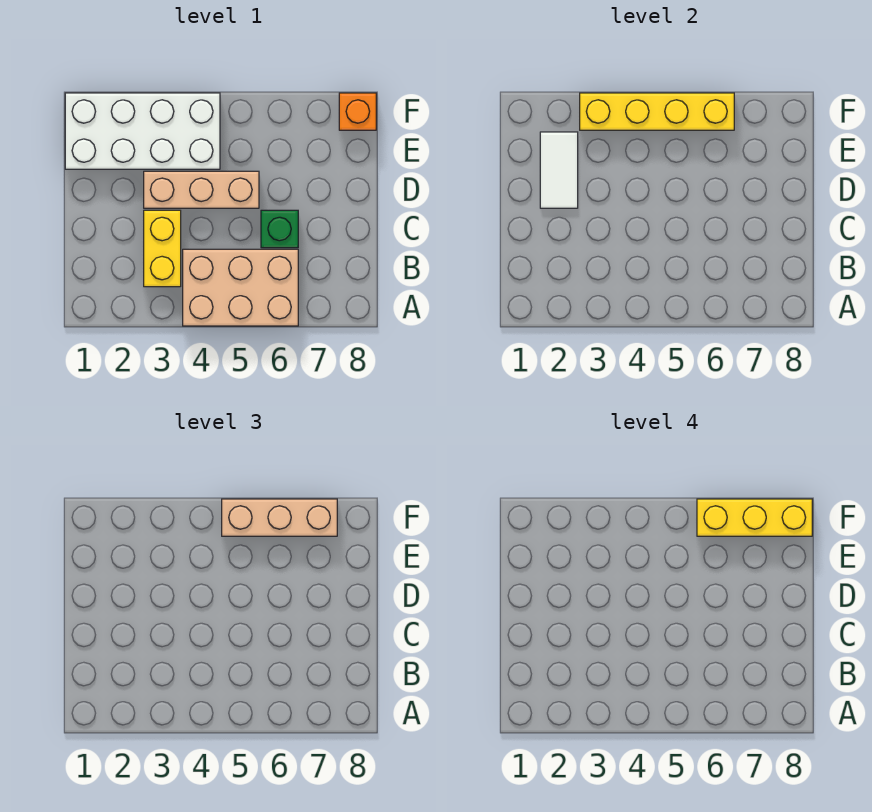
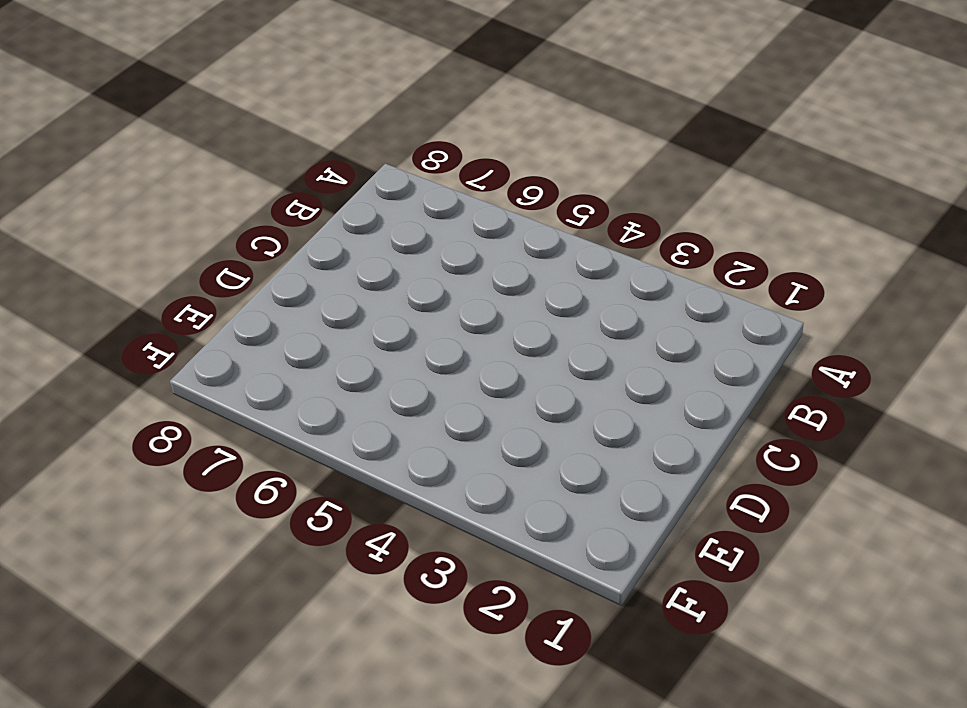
none -> tan brick A4:B6 level 1
none -> yellow brick B3:C3 level 1

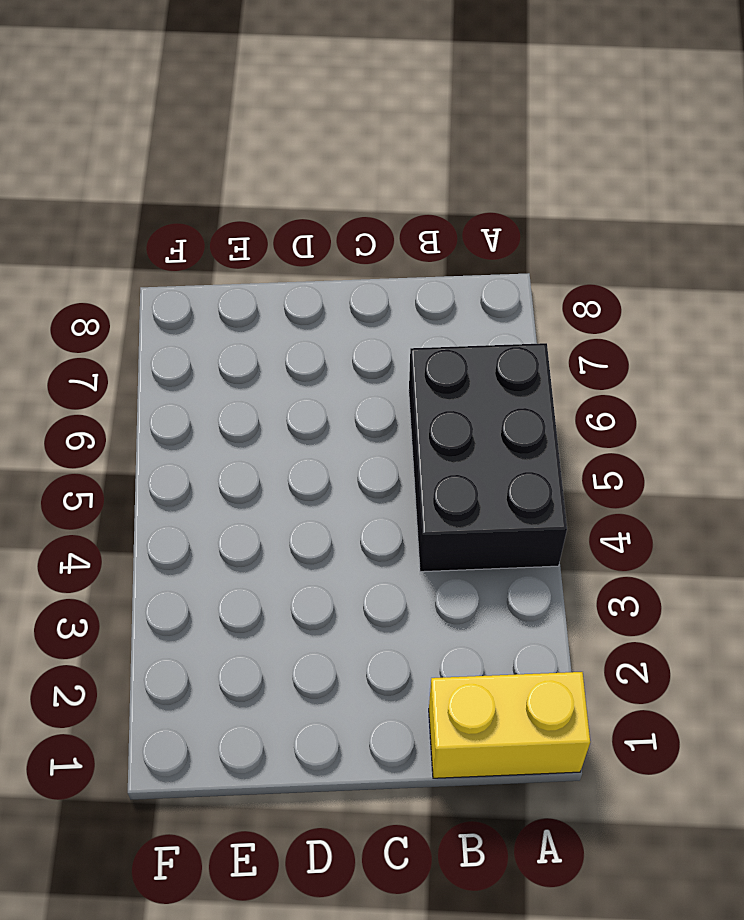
yellow brick A1:B1 level 1 -> yellow brick B3:C3 level 1
black brick A4:B6 level 1 -> tan brick A4:B6 level 1
none -> green brick C6 level 1
none -> tan brick D3:D5 level 1

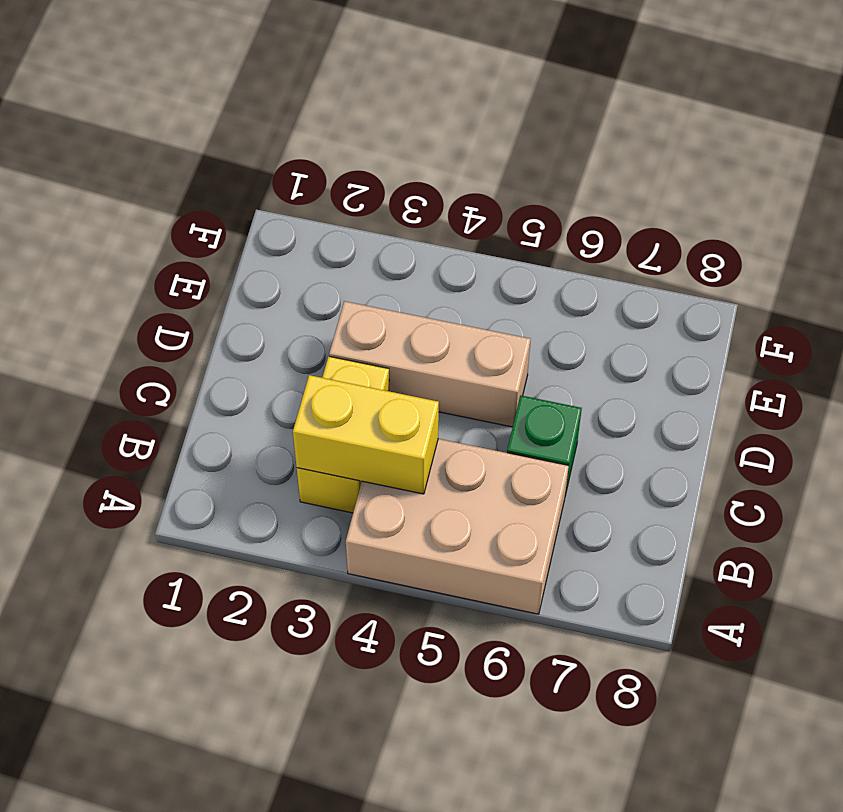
yellow brick B3:B4 level 2 -> none
none -> white brick E1:F4 level 1
none -> orange brick F8 level 1

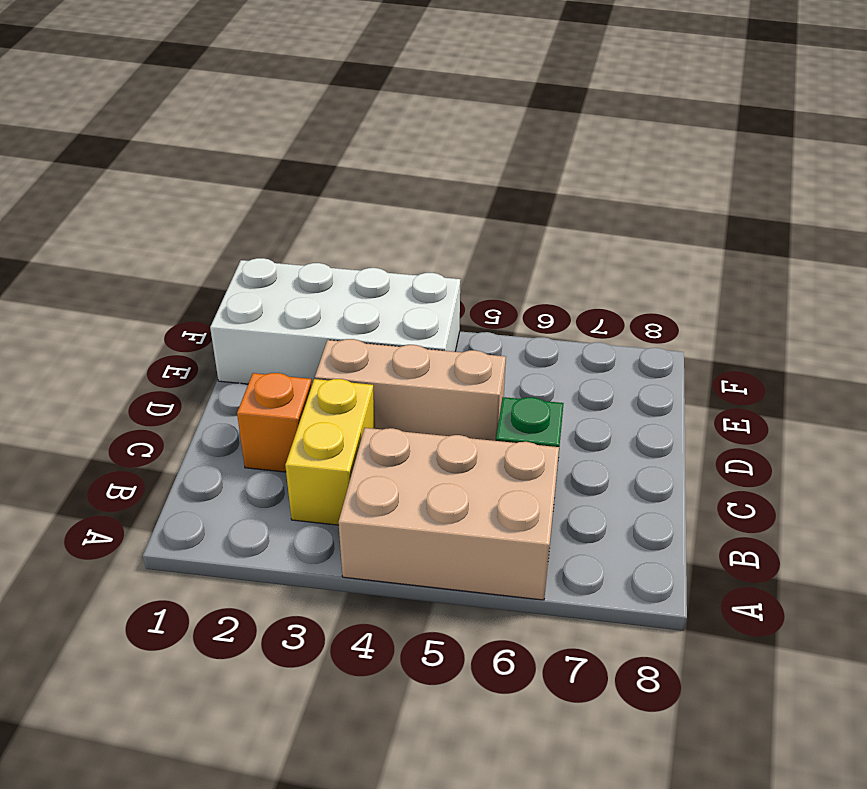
orange brick C2 level 1 -> orange brick F8 level 1
none -> white tile D2:E2 level 2
none -> yellow brick F3:F6 level 2

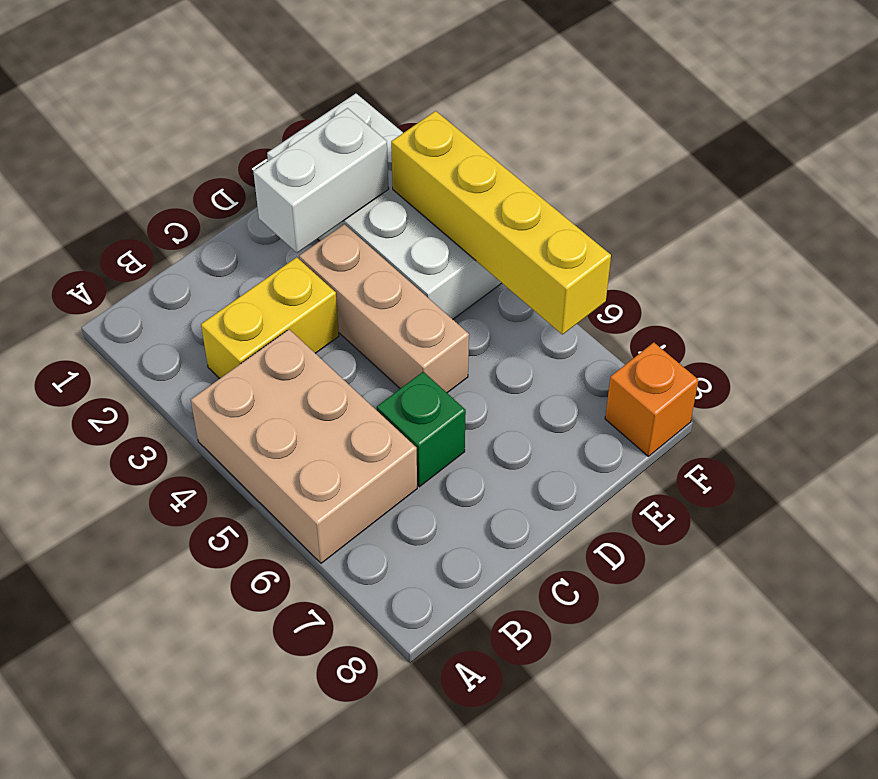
white brick D2:E2 level 2 -> white tile D2:E2 level 2
none -> tan brick F5:F7 level 3
none -> yellow brick F6:F8 level 4

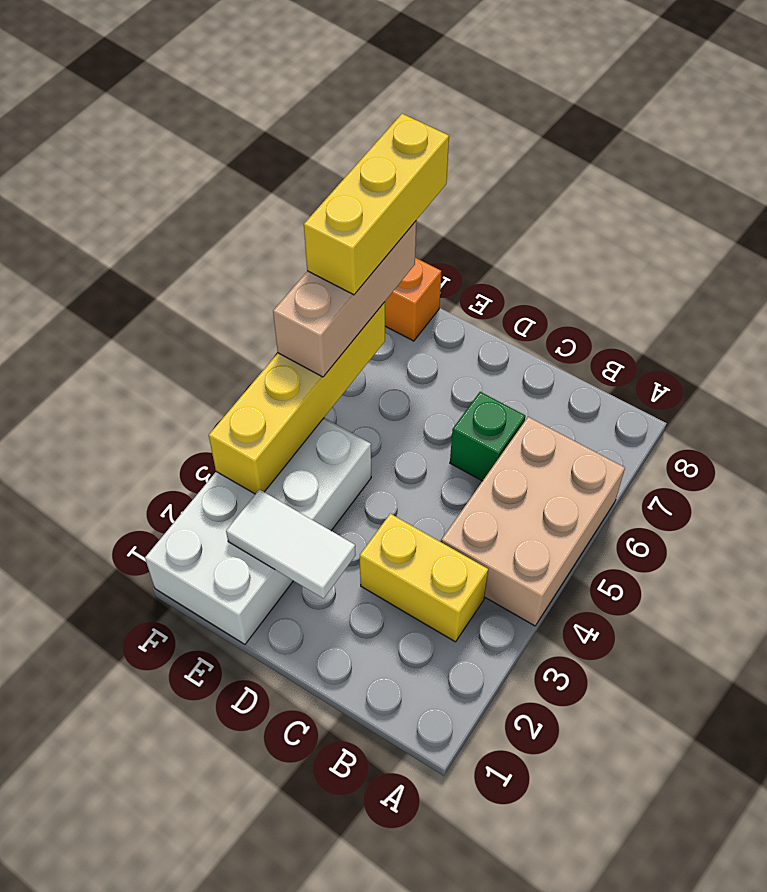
none -> tan brick D3:D5 level 1

